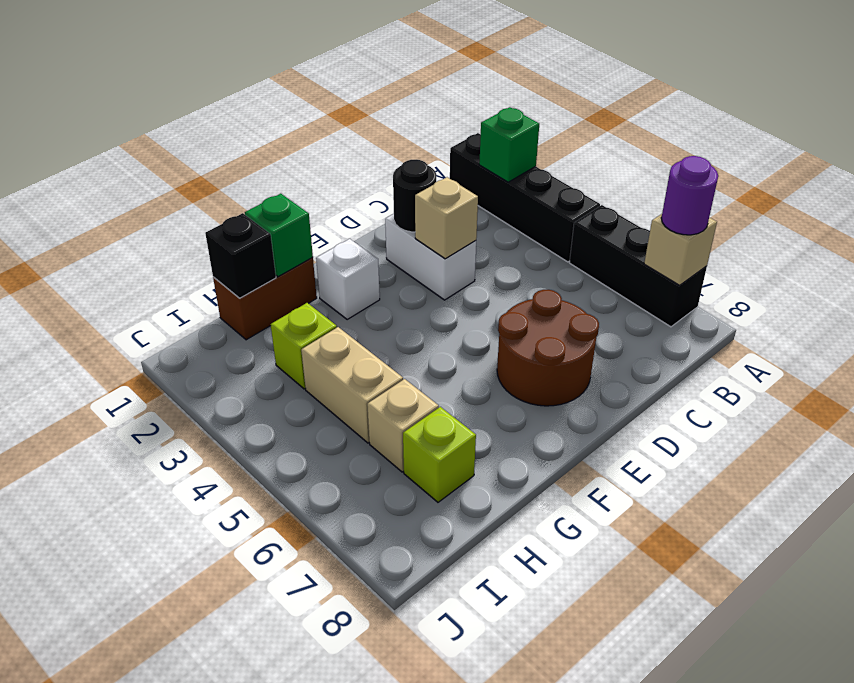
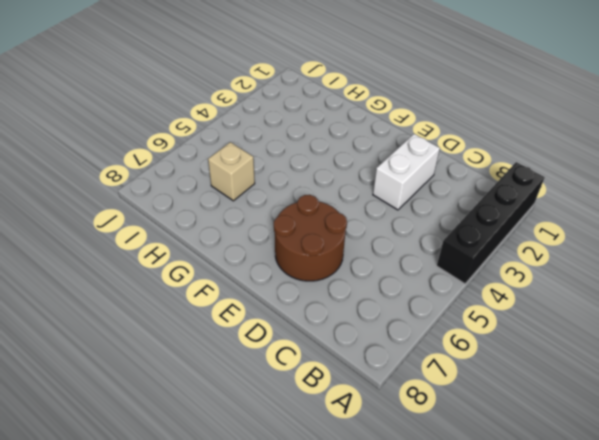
none -> black brick A5:A7 level 1
none -> white brick F2 level 1
none -> brown brick G1:H1 level 1

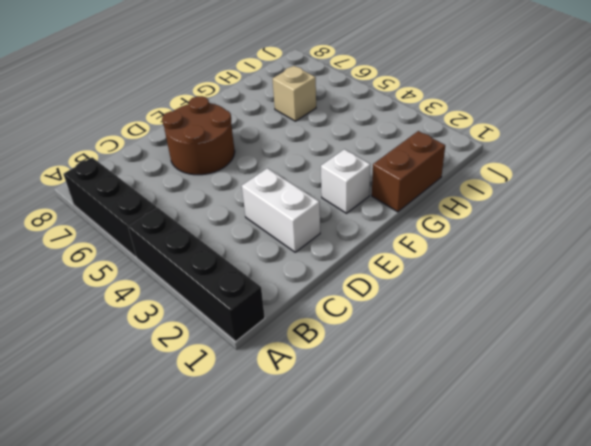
none -> lime brick H3 level 1
none -> tan brick H4:H5 level 1
none -> lime brick H7 level 1

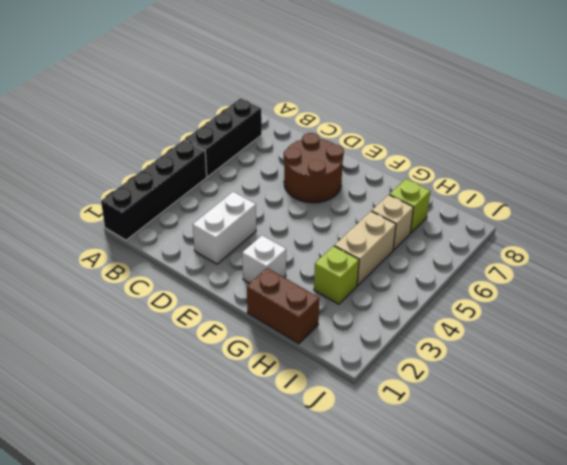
none -> green brick A2 level 2
none -> tan brick A7 level 2
none -> black round brick D2 level 2

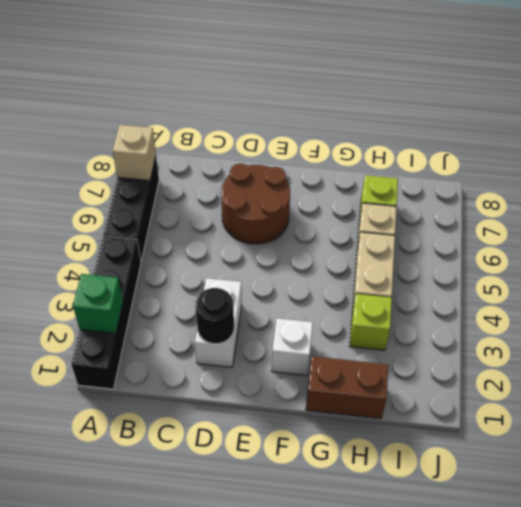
none -> tan brick D3 level 2
none -> green brick G1 level 2
none -> black brick H1 level 2

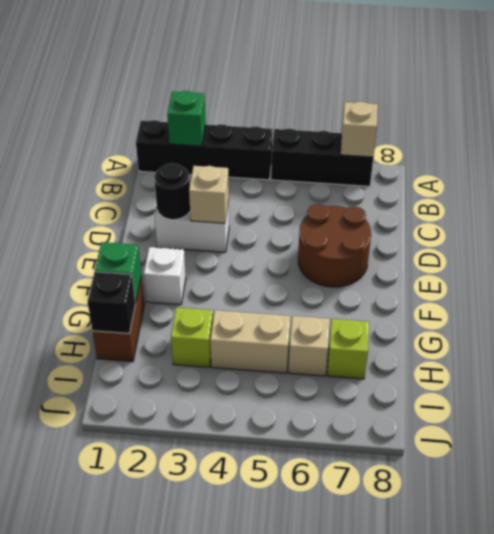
none -> purple round brick A7 level 3

